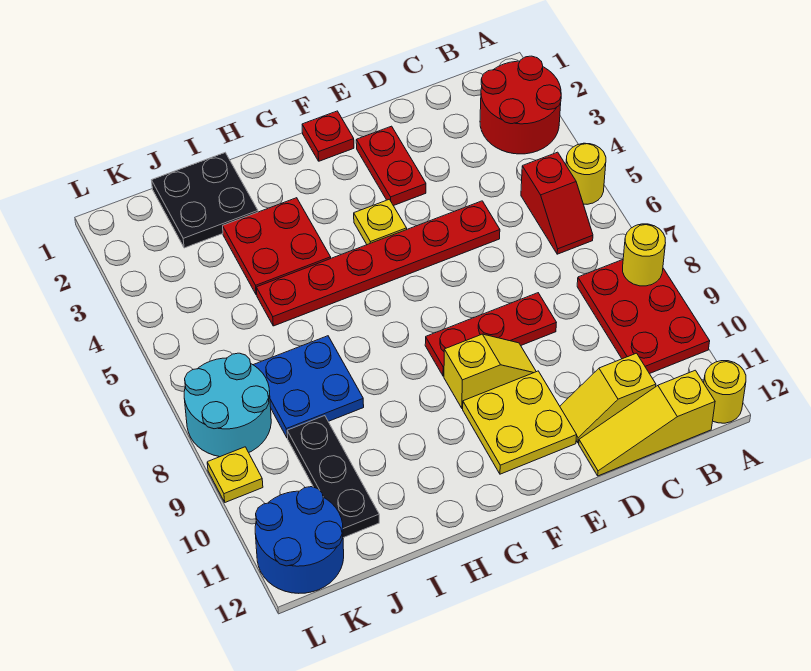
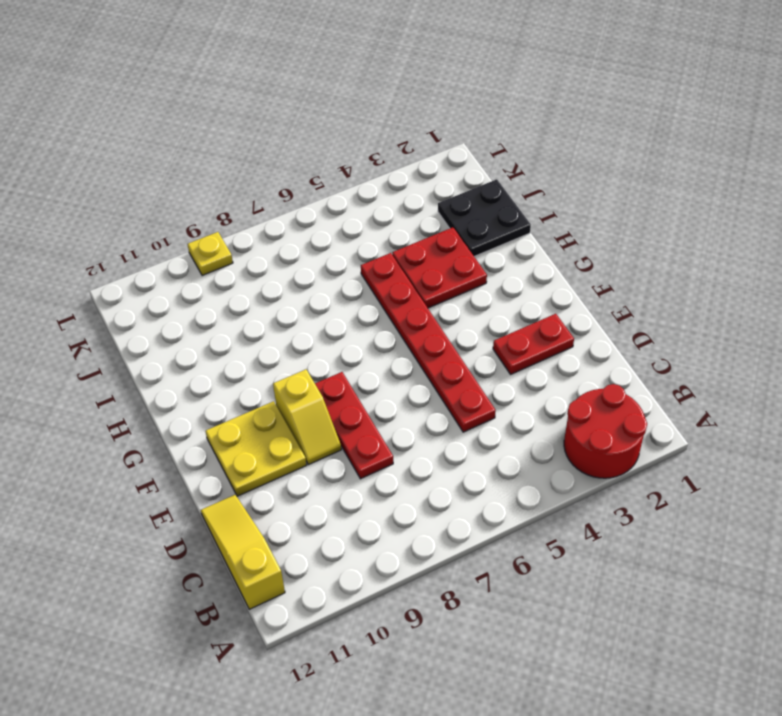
none -> yellow round brick A5 level 1
none -> red plate A8:B10 level 1
none -> yellow round brick A12 level 1

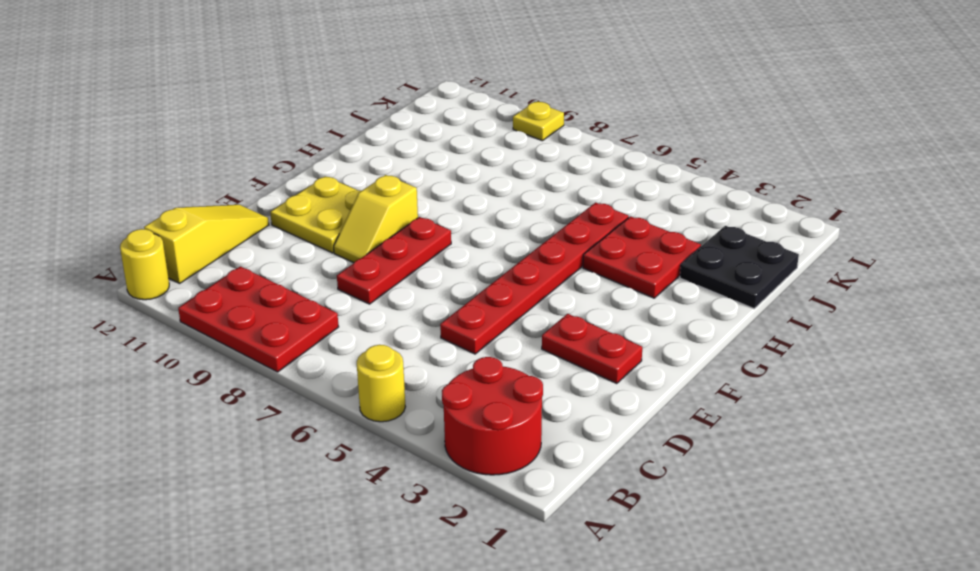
none -> red slope B5:B6 level 1 top 5
none -> yellow slope C11:D11 level 1 top C
none -> red plate F1 level 1

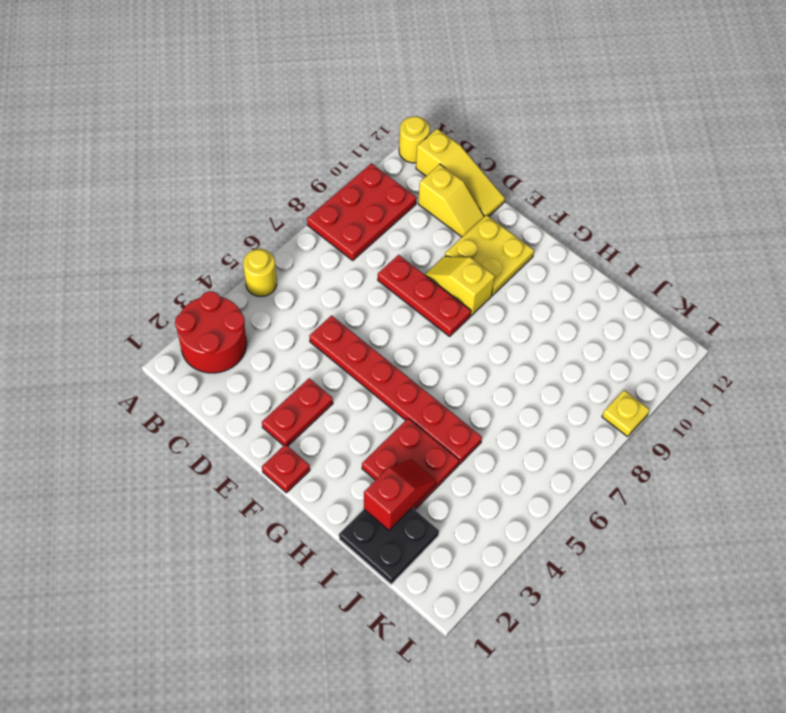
red slope I2:I3 level 2 top 2 -> red slope B5:B6 level 1 top 5
none -> yellow plate F4 level 1
none -> blue plate I7:J8 level 1
none -> black plate J9:J11 level 1

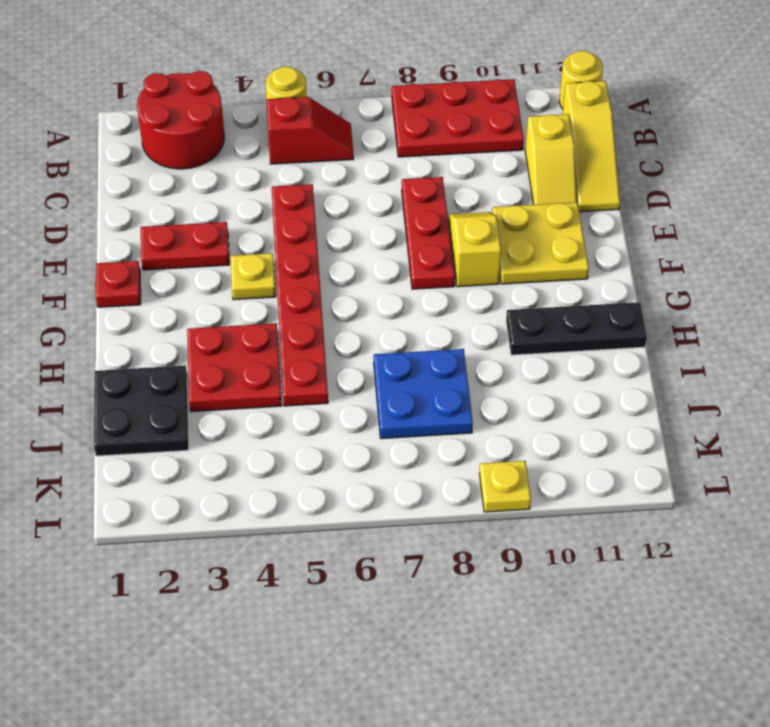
black plate H10:H12 level 1 -> black plate J9:J11 level 1
none -> cyan round brick K7:L8 level 1
none -> blue round brick K11:L12 level 1
none -> yellow round brick A8 level 2

